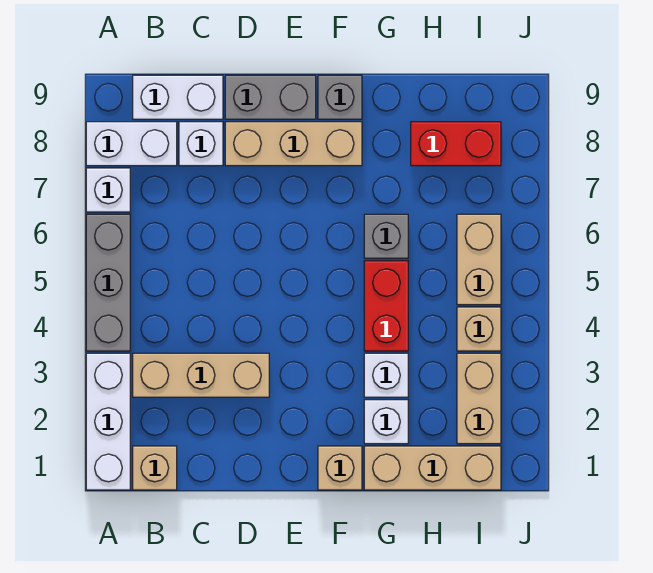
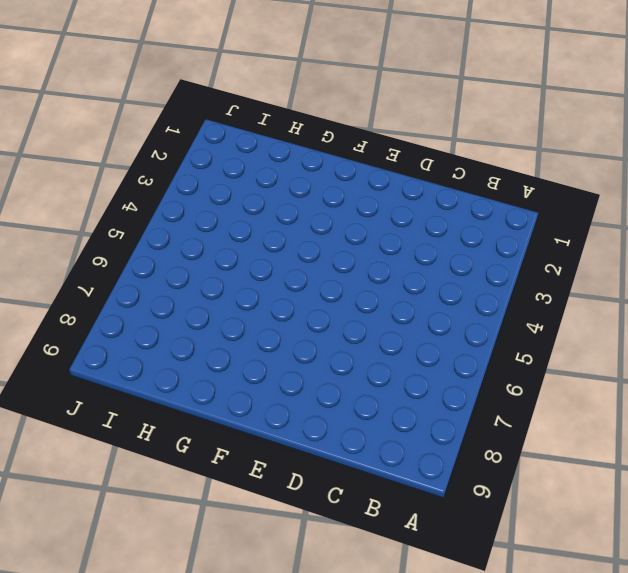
none -> white brick A1:A3 level 1
none -> grey brick A4:A6 level 1
none -> white brick A7 level 1

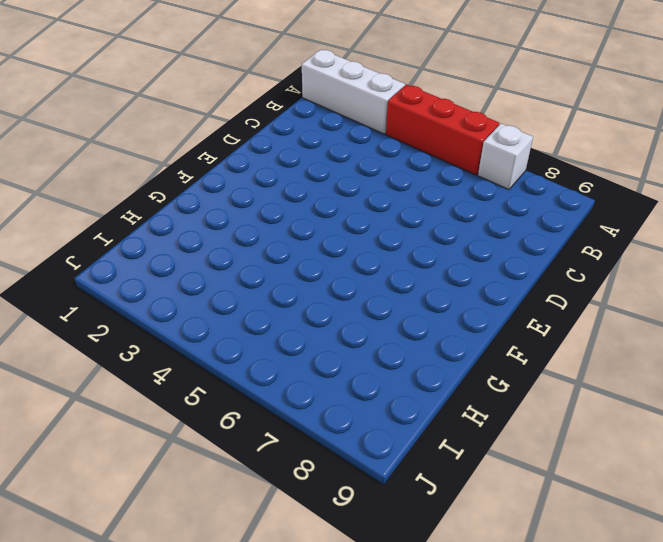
red brick A4:A6 level 1 -> grey brick A4:A6 level 1
none -> white brick A8:B8 level 1
none -> tan brick B1 level 1
none -> tan brick B3:D3 level 1

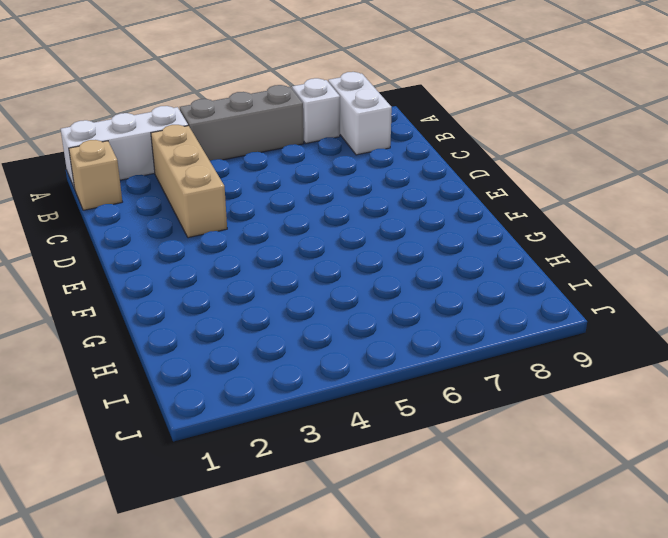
none -> white brick B9:C9 level 1
none -> white brick C8 level 1
none -> tan brick D8:F8 level 1

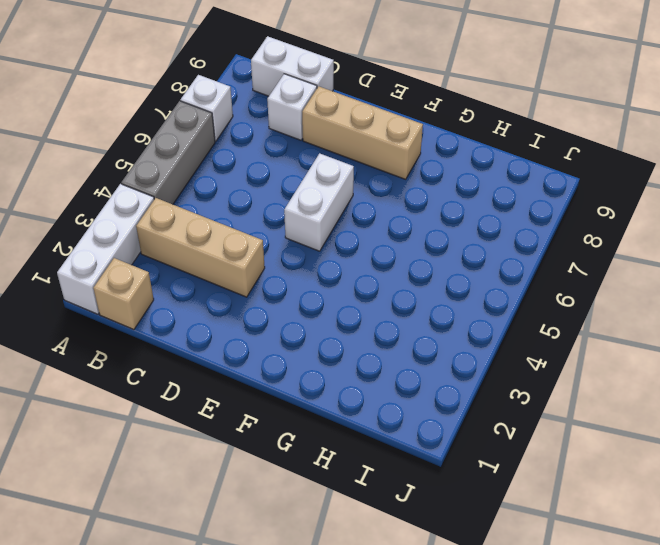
white brick E5:E6 level 1 -> white brick A8:B8 level 1
none -> grey brick D9:E9 level 1
none -> tan brick F1 level 1
none -> grey brick F9 level 1

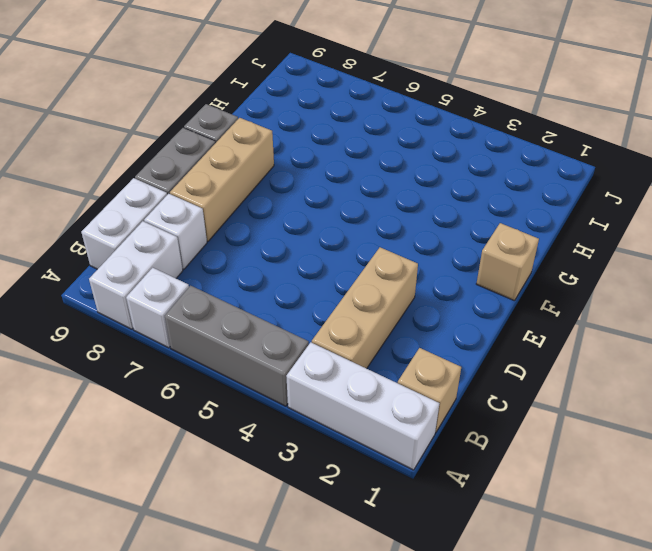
none -> tan brick G1:I1 level 1
none -> white brick G2 level 1
none -> white brick G3 level 1

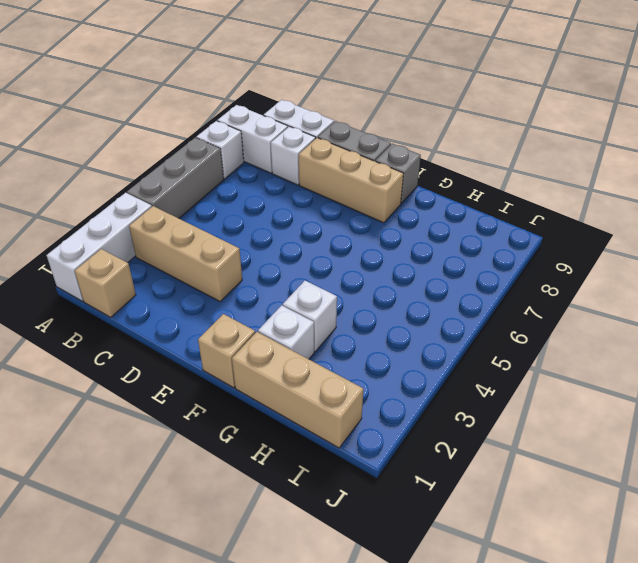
none -> red brick G4:G5 level 1
none -> grey brick G6 level 1
none -> red brick H8:I8 level 1

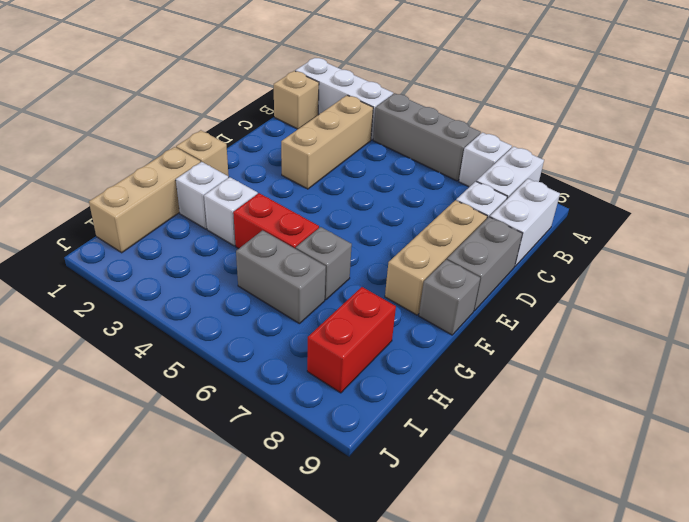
grey brick H5:H6 level 1 -> none
none -> tan brick I2:I3 level 1
none -> tan brick I4 level 1
none -> tan brick I5:I6 level 1

